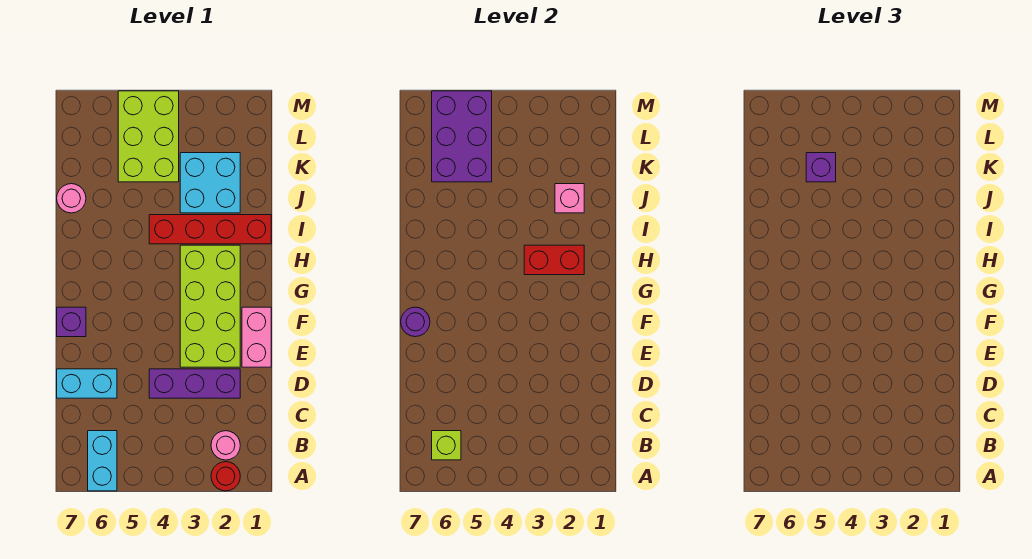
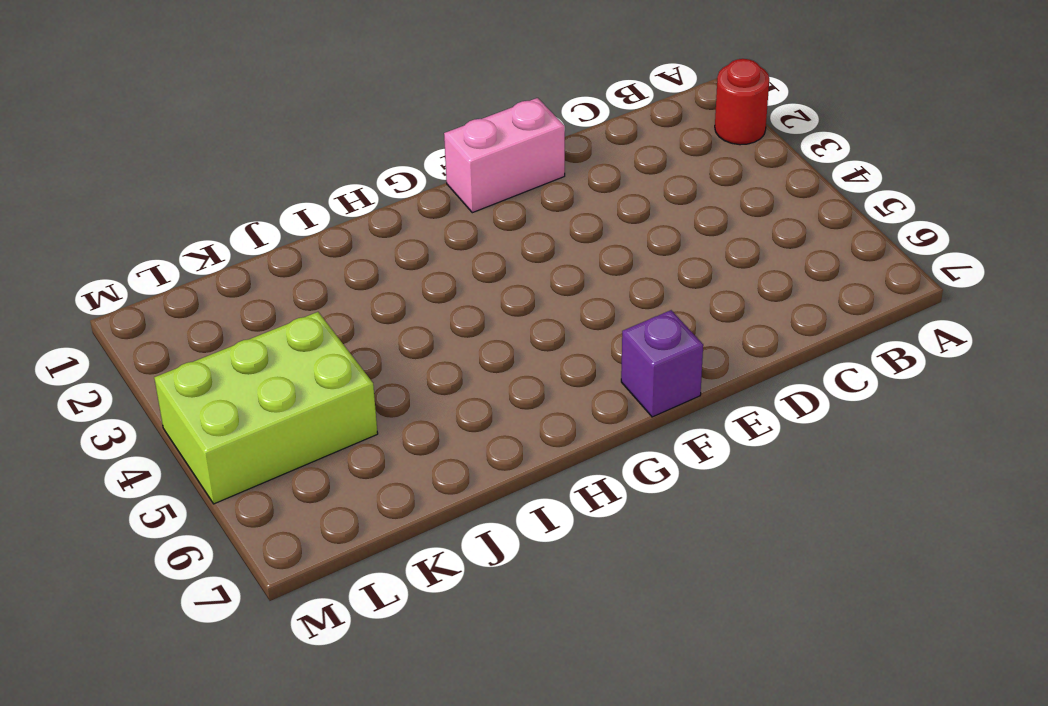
none -> cyan brick A6:B6 level 1
none -> pink round brick B2 level 1
none -> purple brick D2:D4 level 1

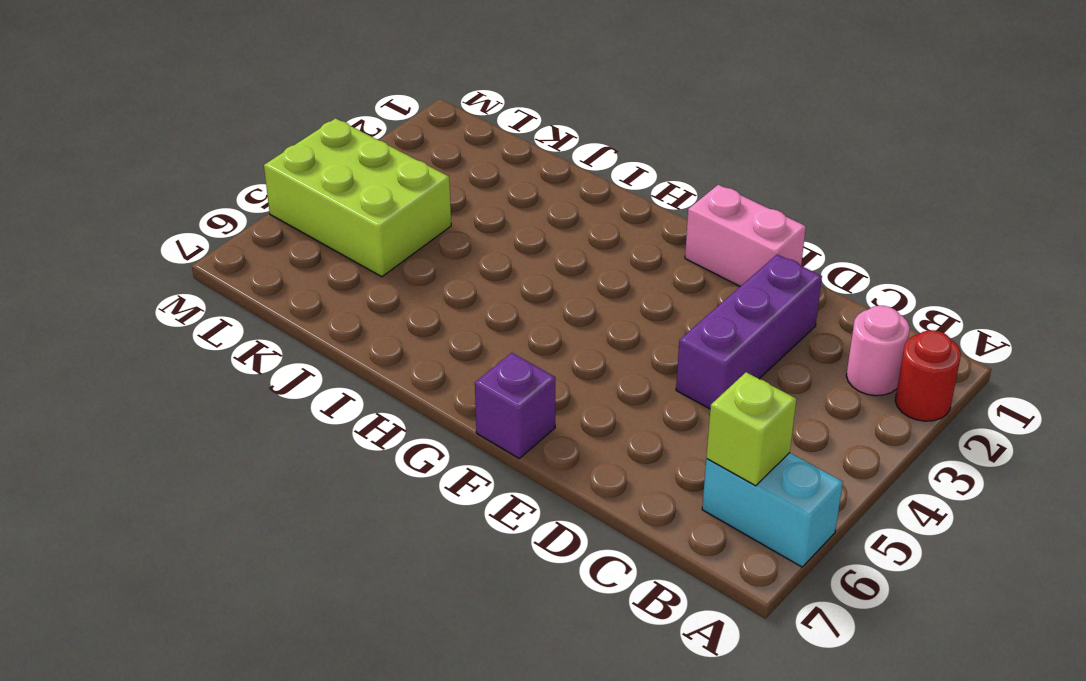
none -> cyan brick D6:D7 level 1
none -> lime brick E2:H3 level 1
none -> red brick I1:I4 level 1

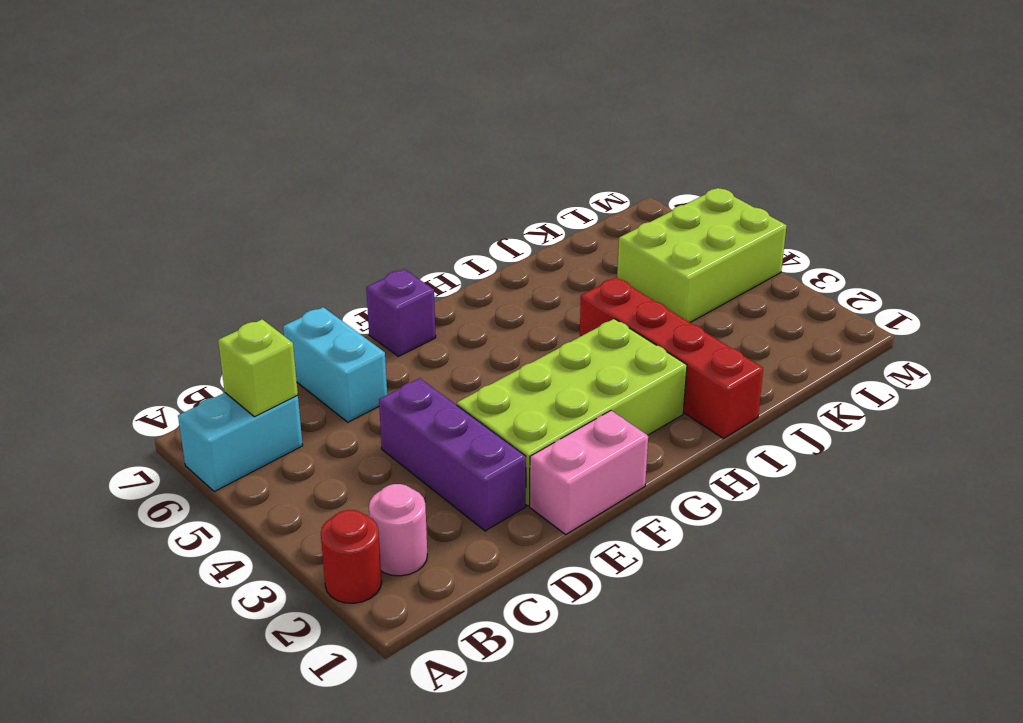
none -> cyan brick J2:K3 level 1
none -> pink round brick J7 level 1
none -> purple round brick F7 level 2

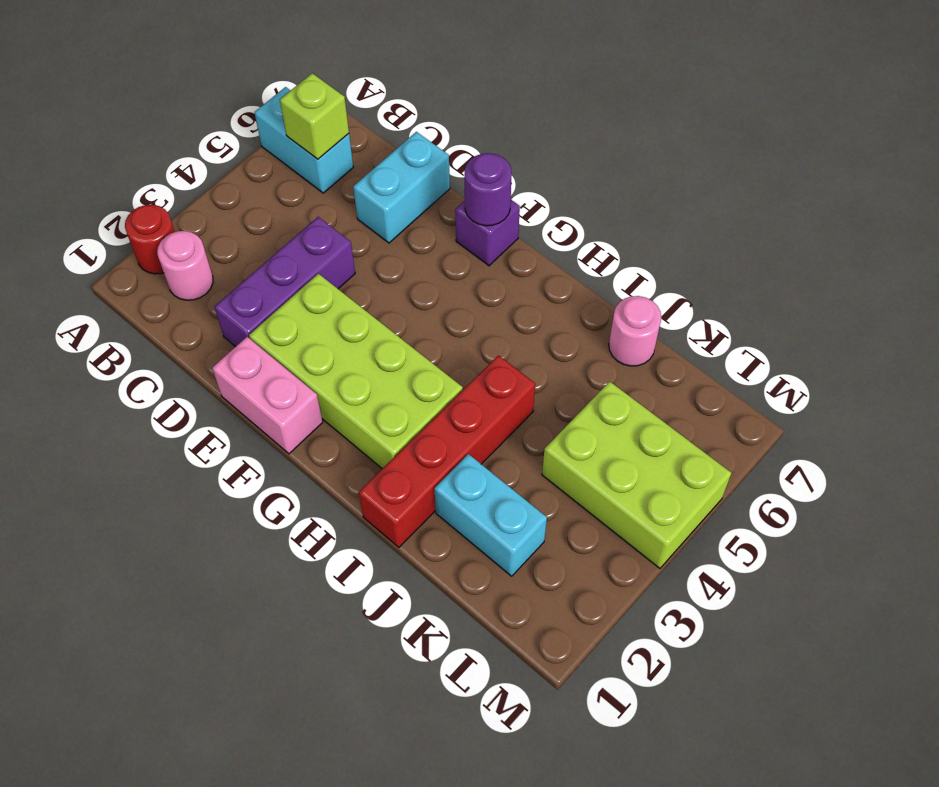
cyan brick J2:K2 level 1 -> cyan brick J2:K3 level 1
none -> red brick H2:H3 level 2
none -> pink brick J2 level 2
none -> purple brick K5:M6 level 2

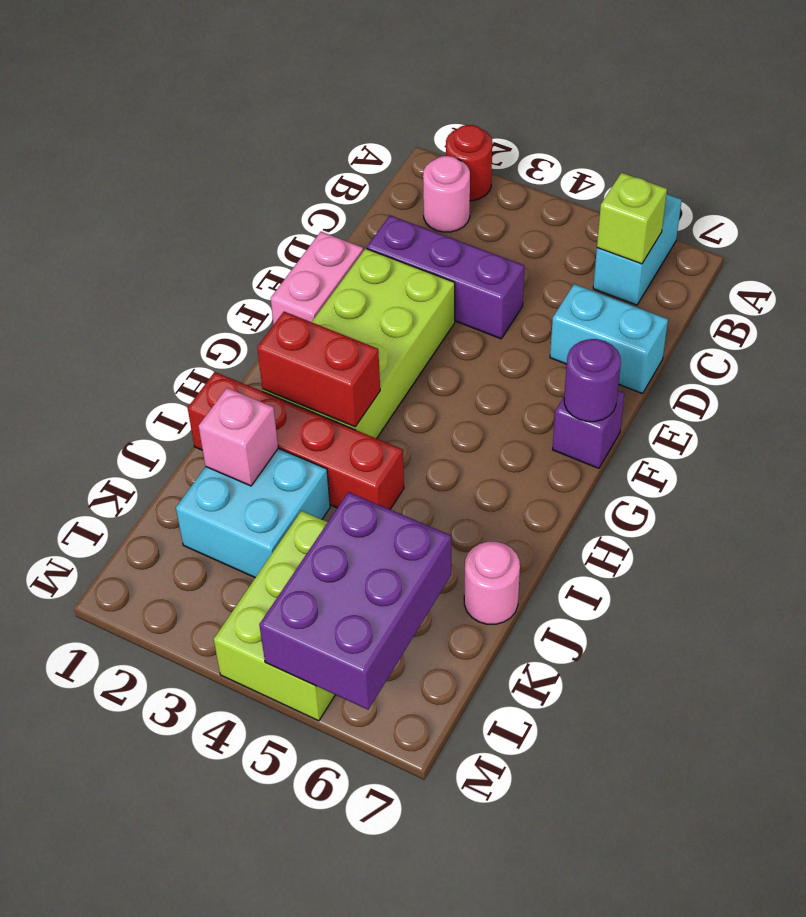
none -> purple brick K5 level 3

